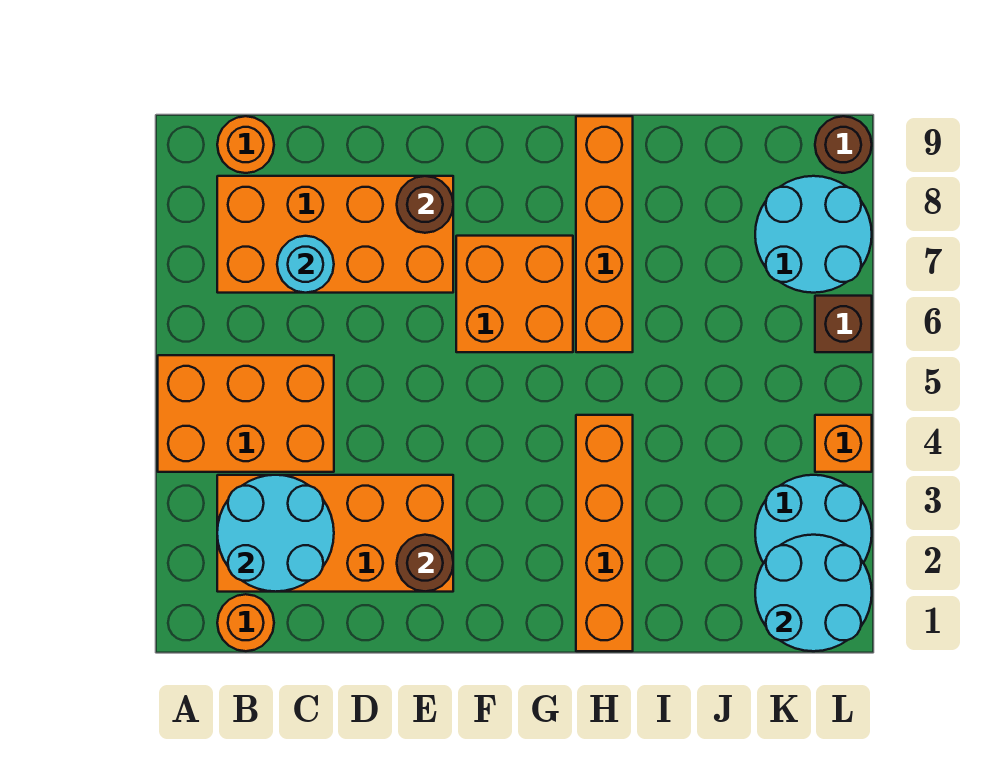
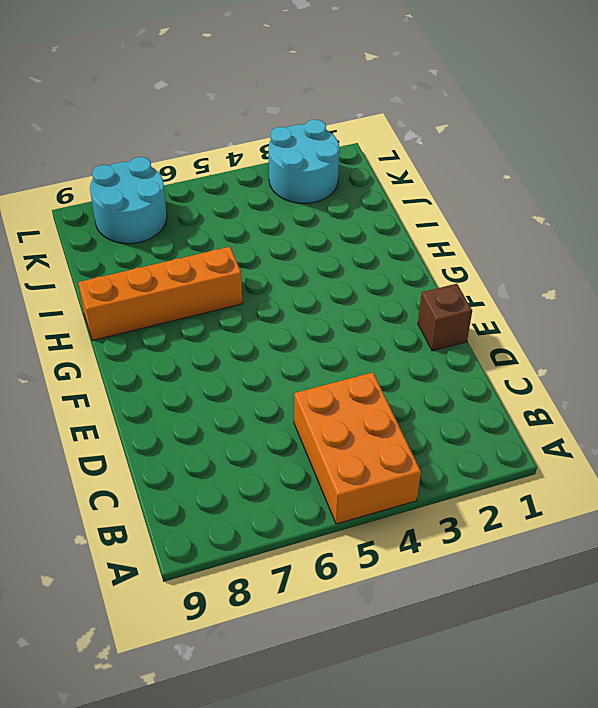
brown brick E1 level 1 -> brown brick L6 level 1
none -> orange round brick B1 level 1
none -> orange brick B2:E3 level 1
none -> orange brick B7:E8 level 1

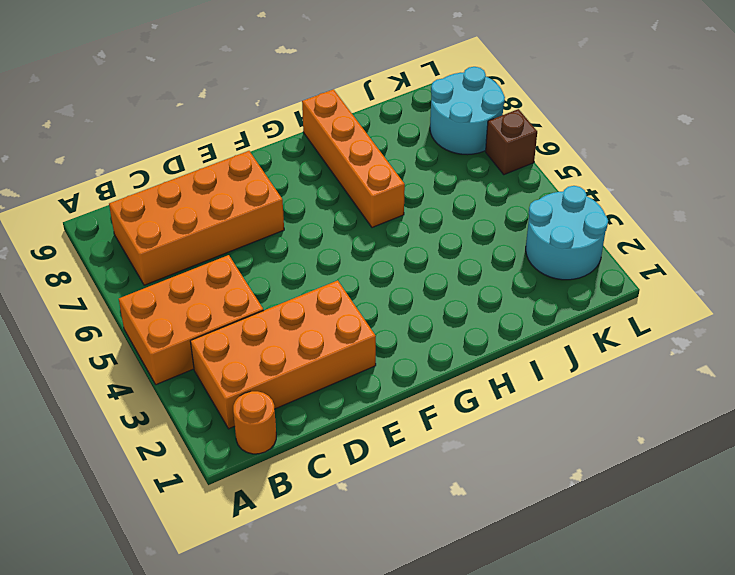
none -> orange round brick B9 level 1
none -> orange brick F6:G7 level 1
none -> orange brick H1:H4 level 1

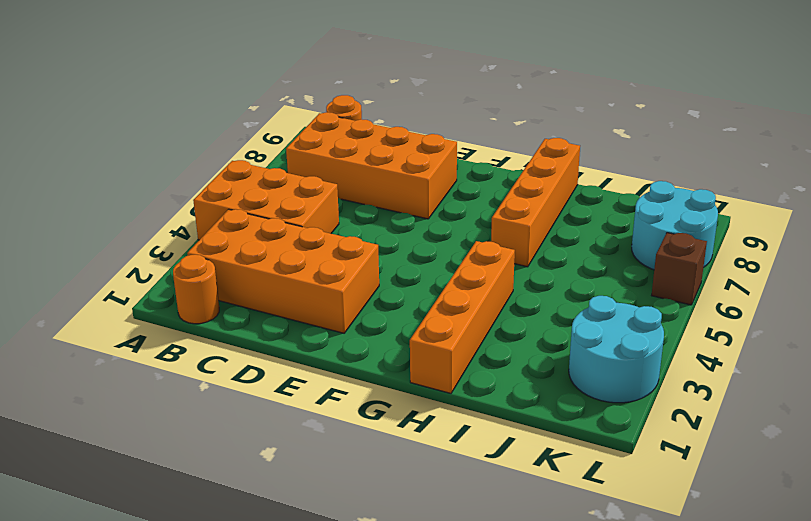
none -> orange brick F6:G7 level 1
none -> orange brick L4 level 1
none -> brown round brick L9 level 1

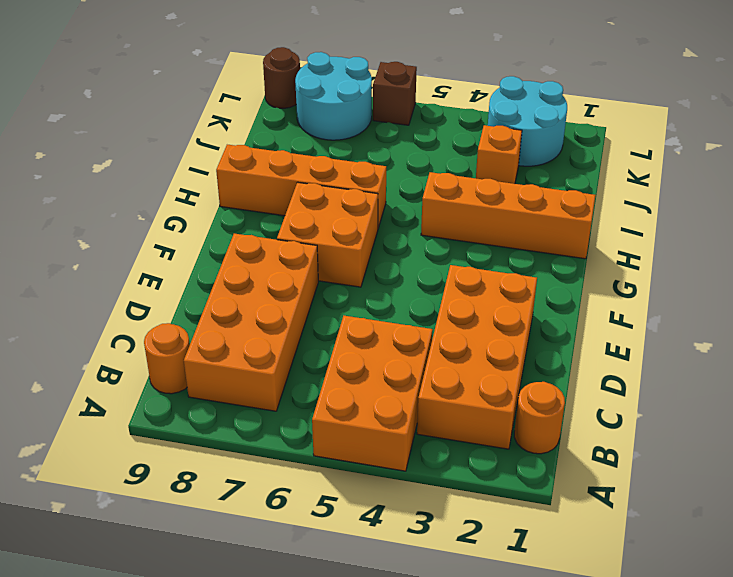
orange brick J3 level 1 -> orange brick L4 level 1
none -> cyan round brick B2:C3 level 2
none -> cyan round brick C7 level 2
none -> brown round brick E2 level 2

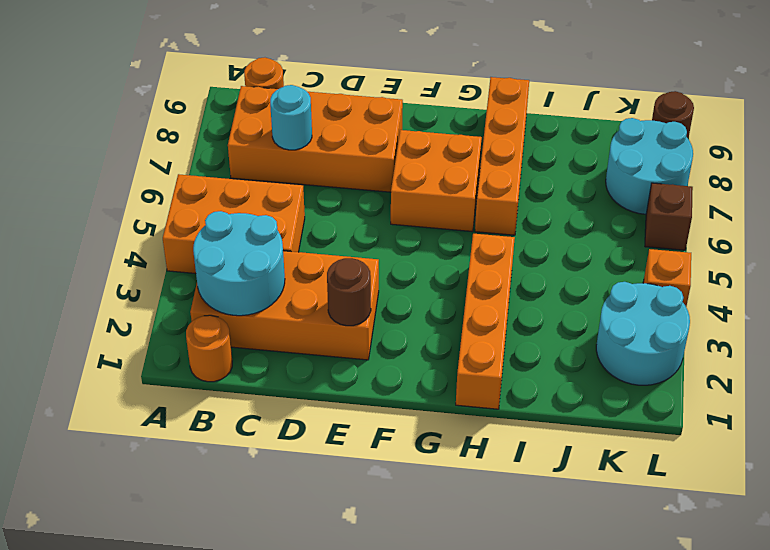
none -> brown round brick E8 level 2
none -> cyan round brick K1:L2 level 2

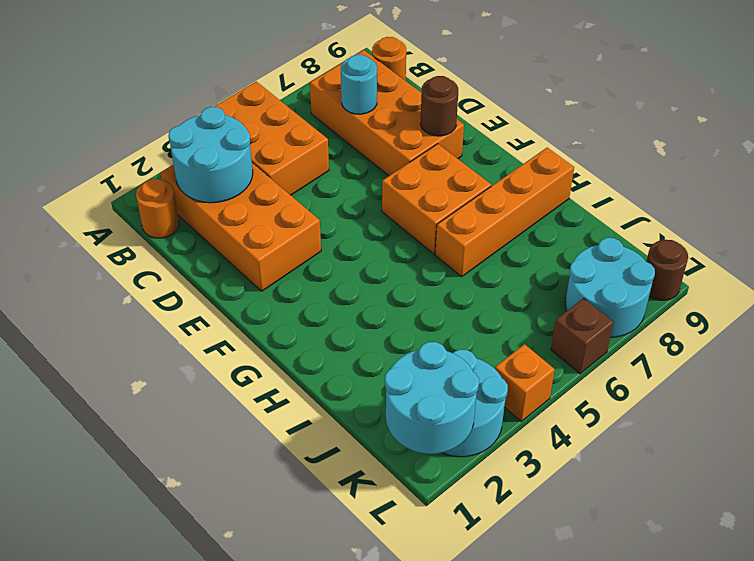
none -> orange brick H1:H4 level 1
none -> brown round brick E2 level 2

